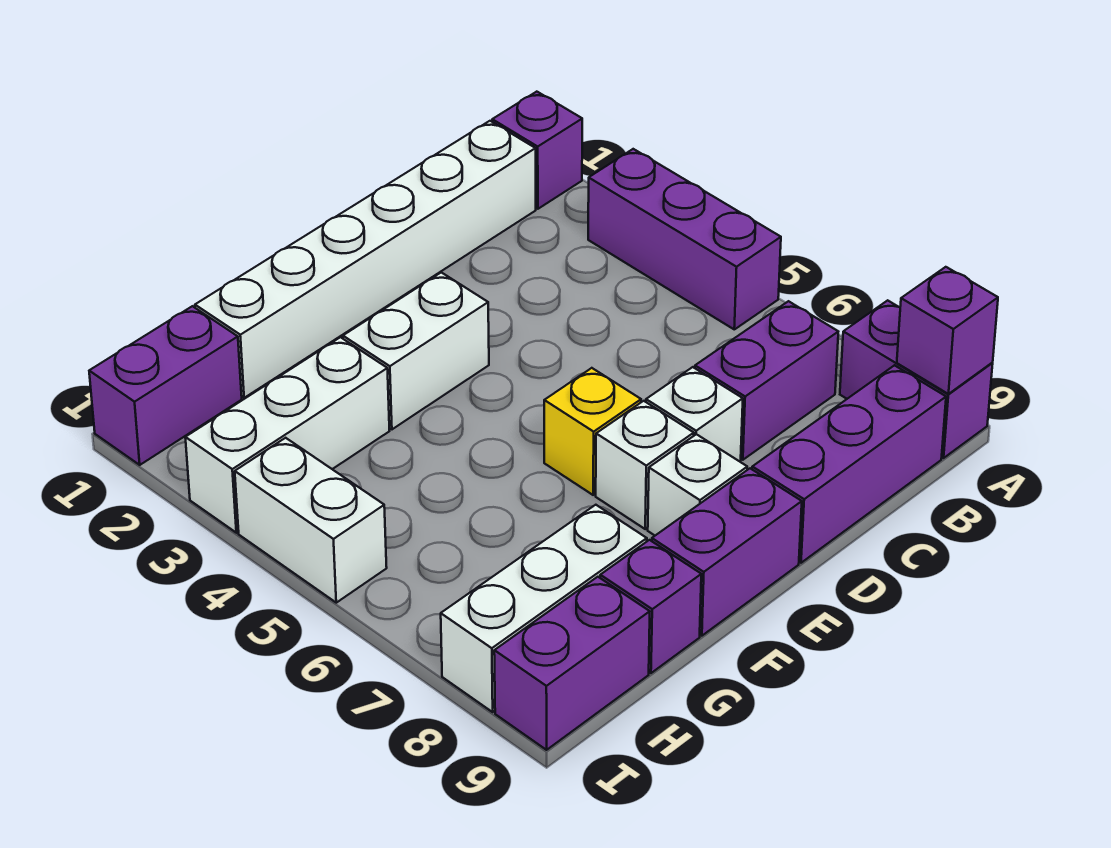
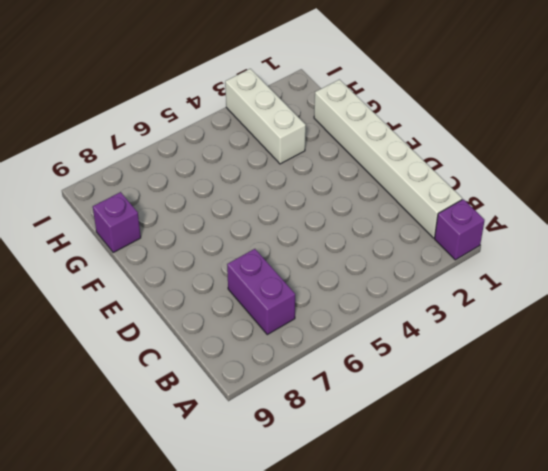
none -> purple brick A3:A5 level 1
none -> purple brick A8:A9 level 1
none -> purple brick B9:D9 level 1

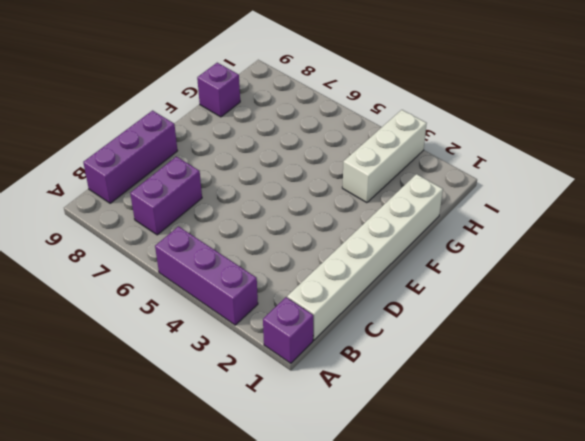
none -> purple brick A8:A9 level 1
none -> white brick D7 level 1
none -> white brick E3:F3 level 1

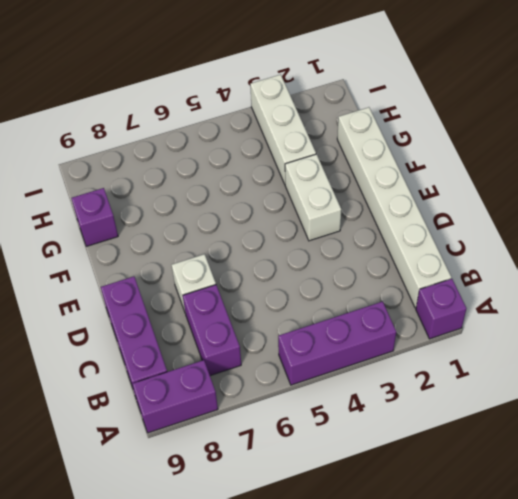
none -> yellow brick E6 level 1
none -> white brick E7 level 1
none -> white brick E8 level 1

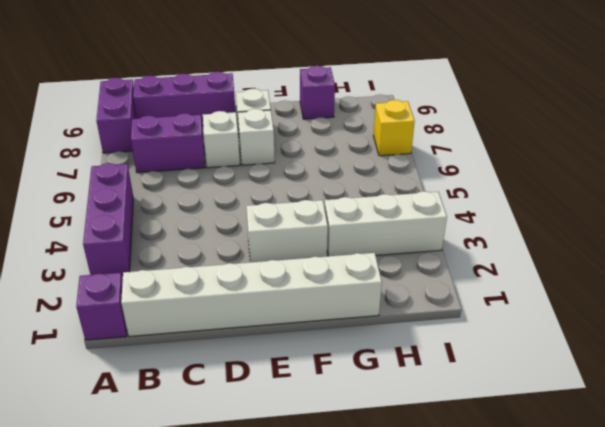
yellow brick I7 level 1 -> yellow brick E6 level 1
none -> purple brick E9:F9 level 1
none -> white brick G8:I8 level 1
none -> purple brick H1:I1 level 1

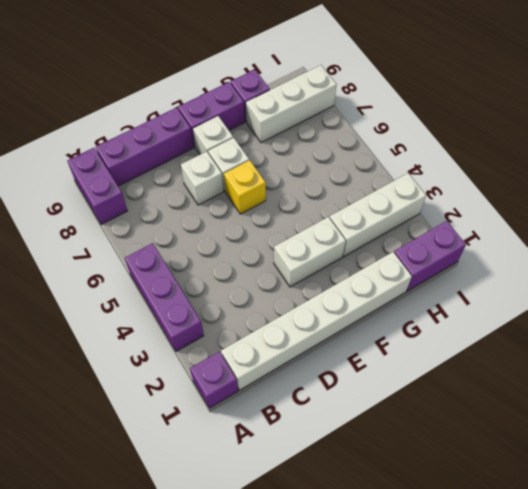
none -> purple brick B7:C7 level 1
none -> purple brick H9:I9 level 1
none -> white brick I4:I5 level 1

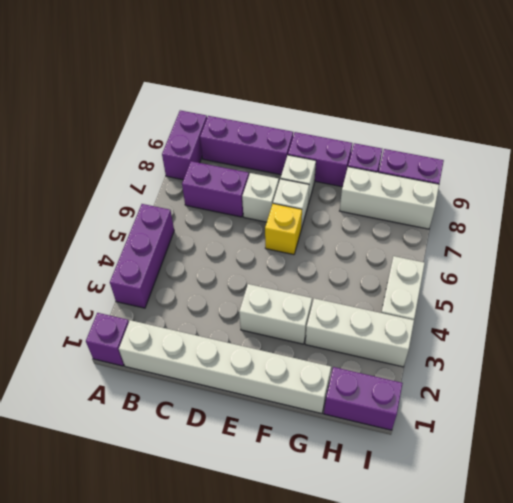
none -> purple brick A9 level 2

